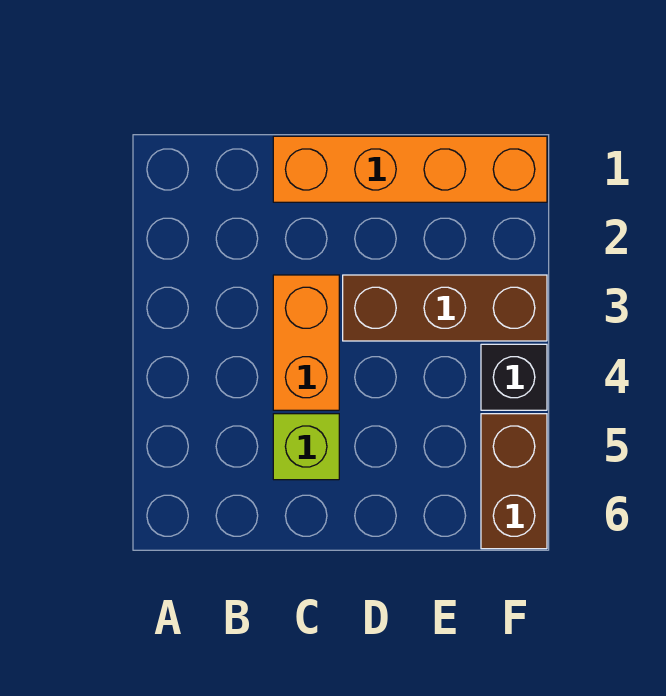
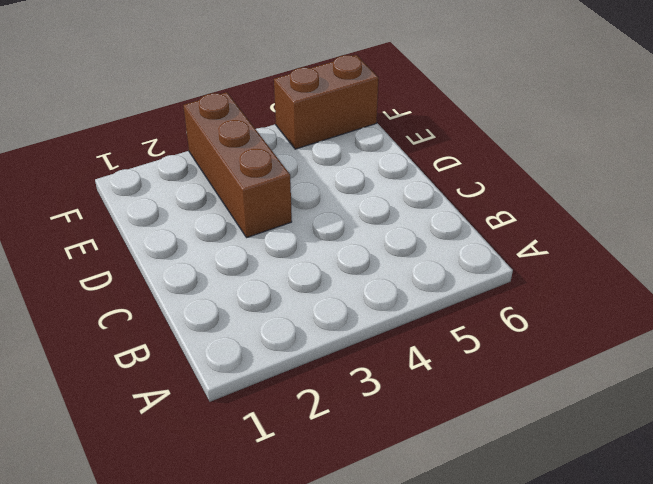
none -> orange brick C1:F1 level 1
none -> orange brick C3:C4 level 1

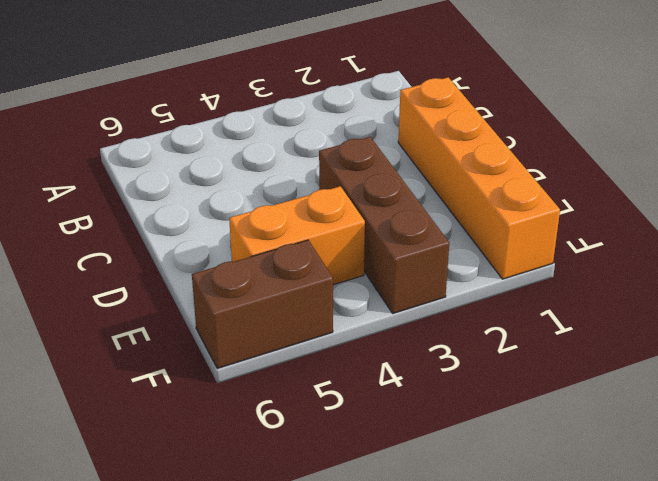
orange brick E4:E5 level 1 -> orange brick C3:C4 level 1
none -> lime brick C5 level 1
none -> black brick F4 level 1

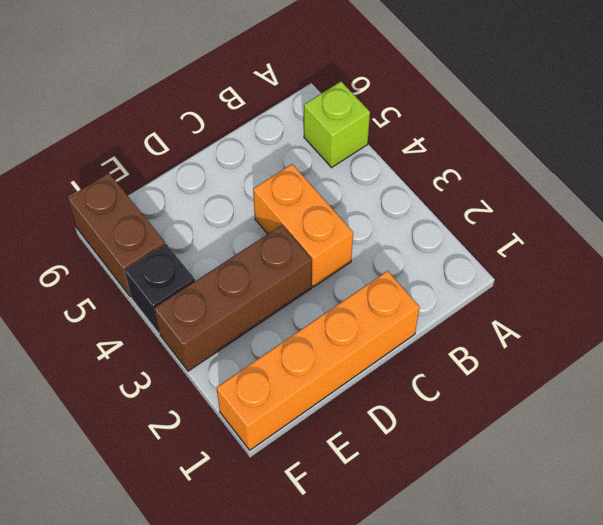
lime brick A5 level 1 -> lime brick C5 level 1

